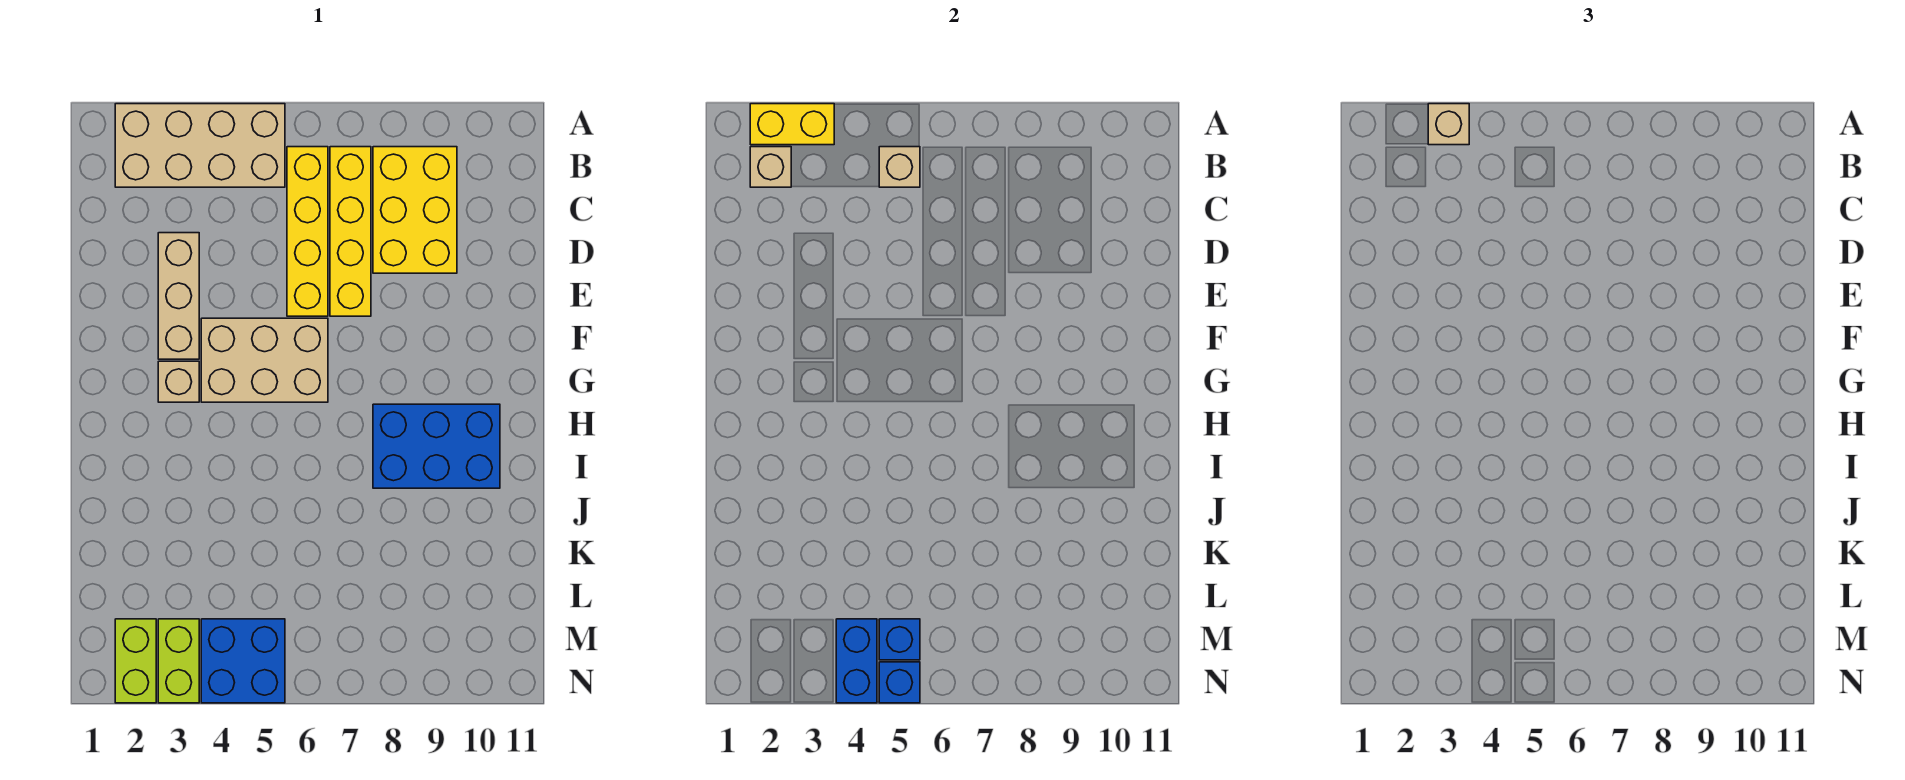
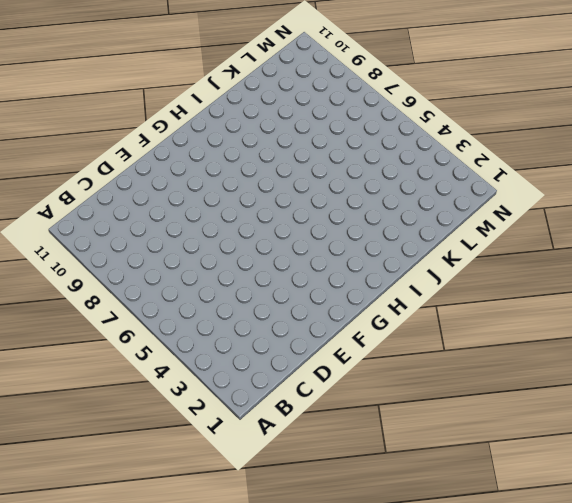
none -> tan brick A2:B5 level 1
none -> yellow brick B6:E6 level 1
none -> yellow brick B7:E7 level 1

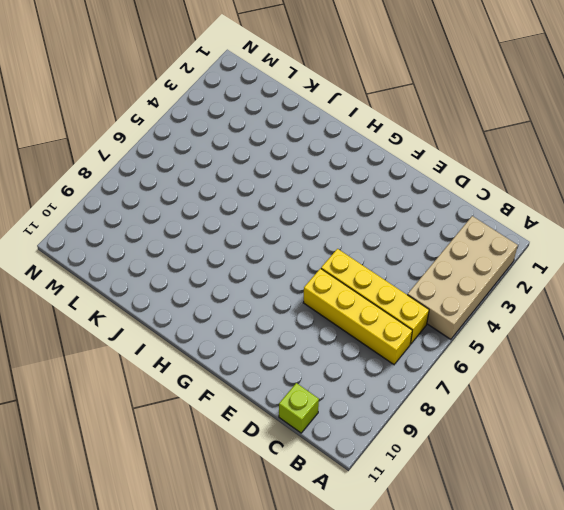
lime brick C11 level 1 -> none
none -> yellow brick B8:D9 level 1
none -> tan brick D3:F3 level 1
none -> tan brick F4:G6 level 1

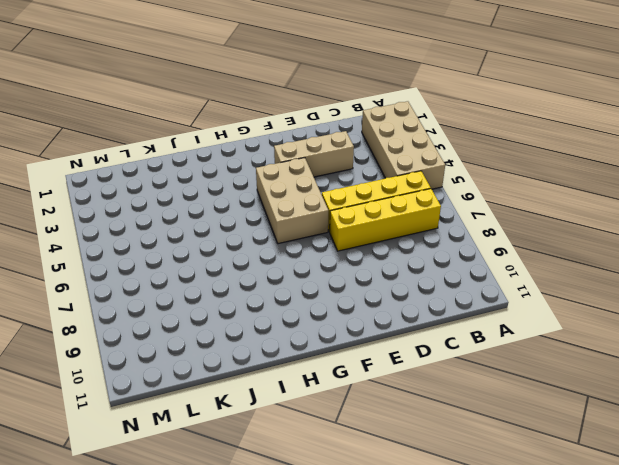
none -> yellow brick B8:D9 level 1
none -> tan brick G3 level 1
none -> blue brick H8:I10 level 1

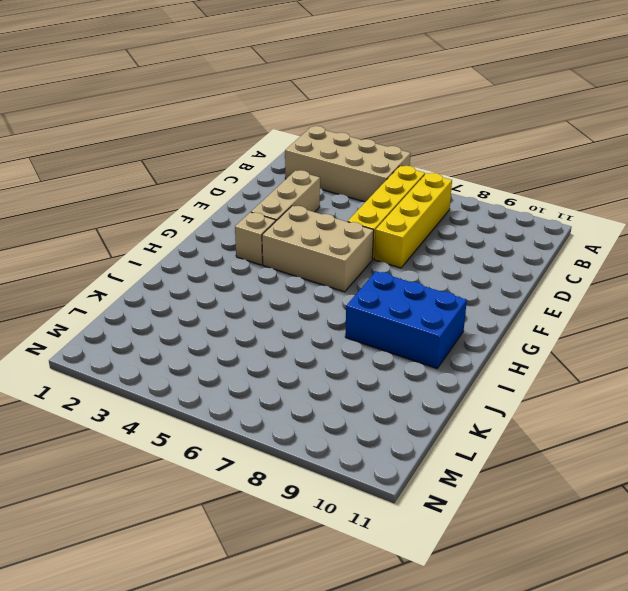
none -> yellow brick B8:D9 level 1
none -> lime brick M2:N2 level 1
none -> lime brick M3:N3 level 1

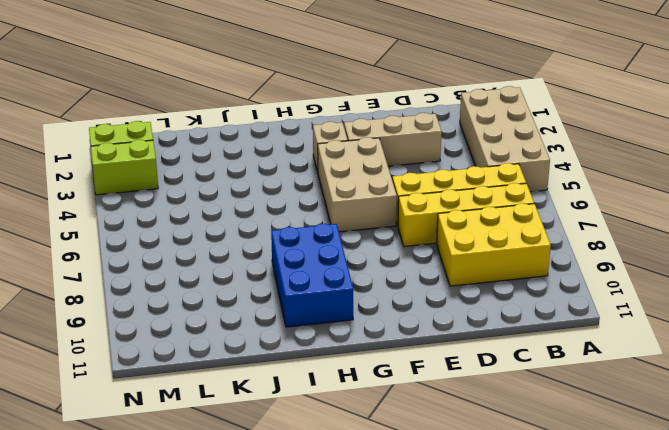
none -> blue brick M4:N5 level 1
none -> yellow brick A2:A3 level 2
none -> tan brick B2 level 2

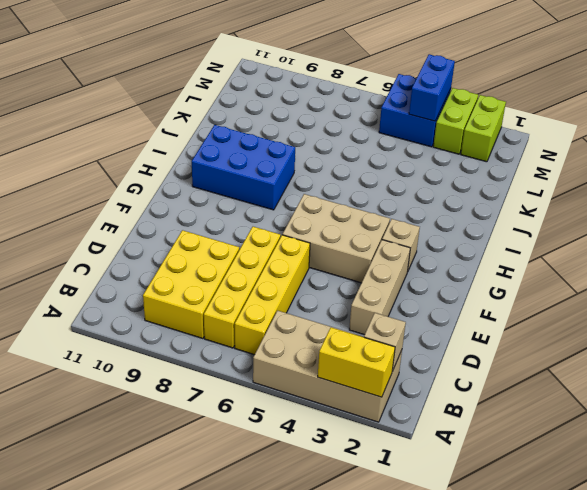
none -> tan brick B5 level 2
none -> blue brick M5 level 2
none -> blue brick N5 level 2

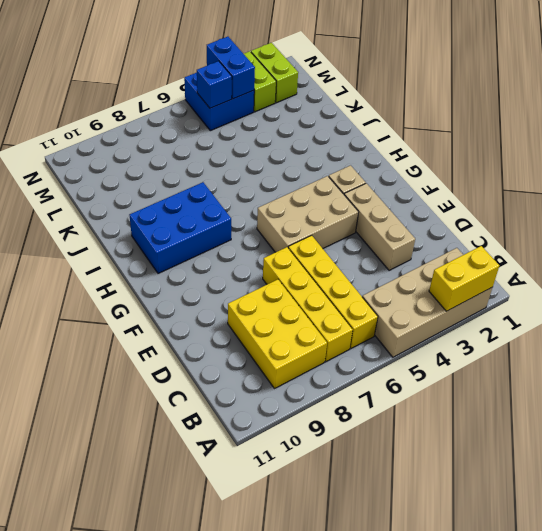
none -> tan brick B2 level 2
none -> tan brick B5 level 2
none -> blue brick N5 level 2

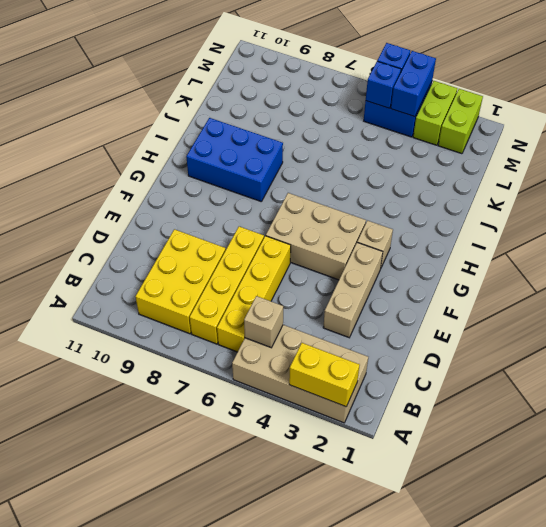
none -> tan brick B2 level 2
none -> tan brick A3 level 3

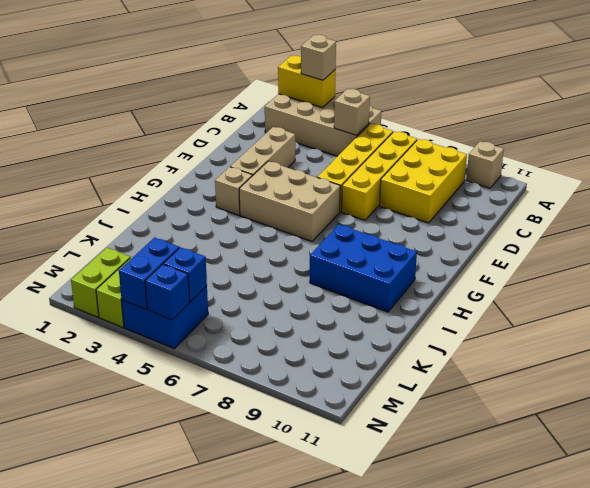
tan brick A10 level 1 -> tan brick B2 level 2

